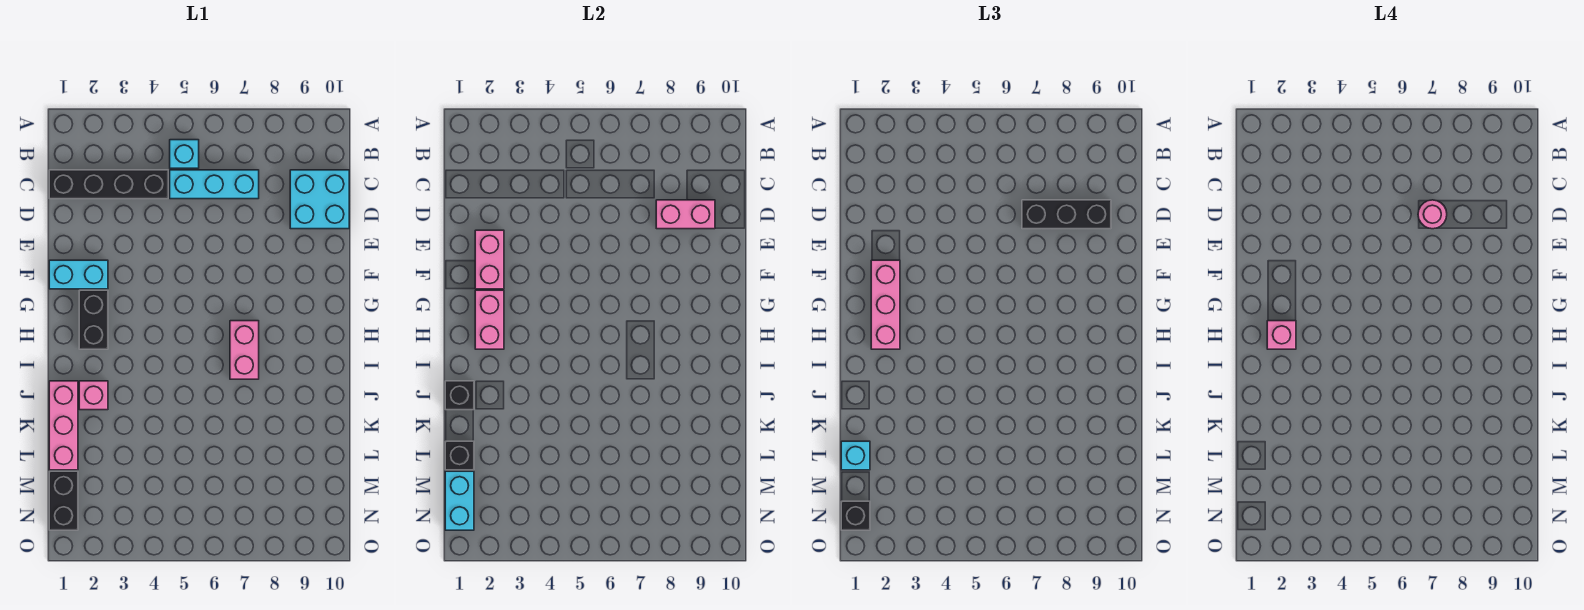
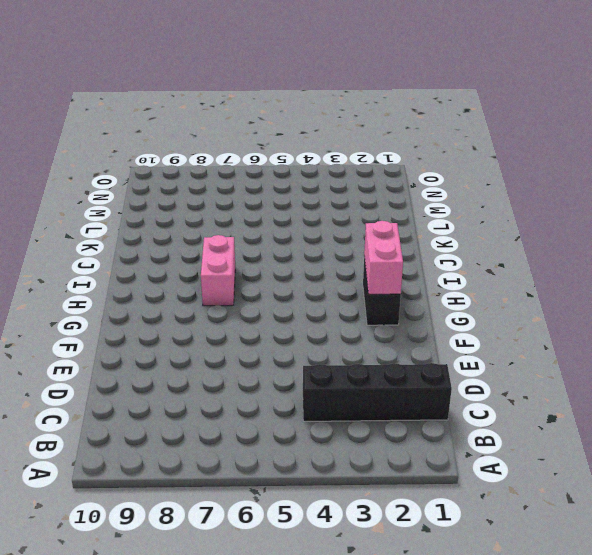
none -> cyan brick B5 level 1
none -> cyan brick C5:C7 level 1
none -> cyan brick C9:D10 level 1

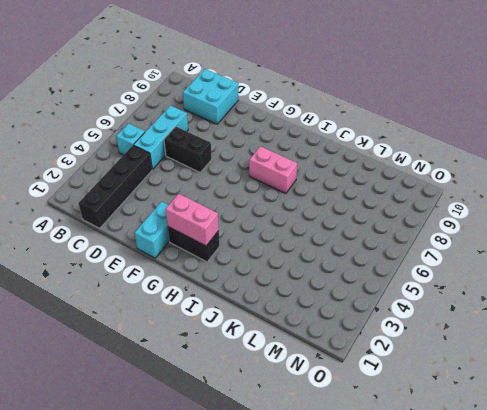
black brick D6:E6 level 1 -> black brick M1:N1 level 1
none -> pink brick J1:L1 level 1
none -> pink brick J2 level 1
none -> pink brick D8:D9 level 2

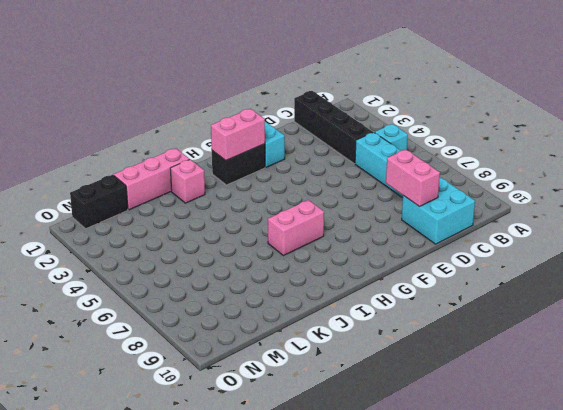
none -> pink brick E2:F2 level 2
none -> black brick J1 level 2
none -> black brick L1 level 2

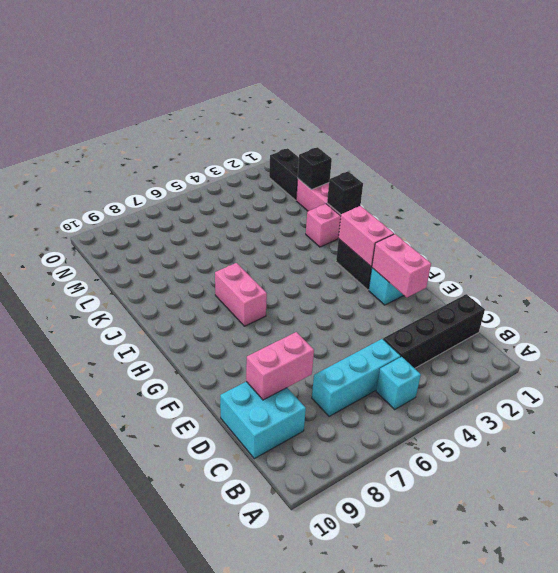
none -> cyan brick M1:N1 level 2
none -> black brick D7:D9 level 3
none -> pink brick F2:H2 level 3

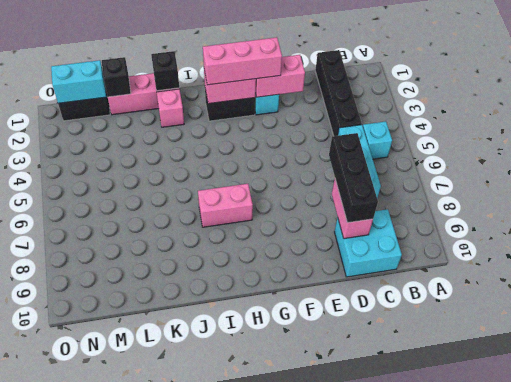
none -> cyan brick L1 level 3
none -> black brick N1 level 3
none -> pink round brick D7 level 4

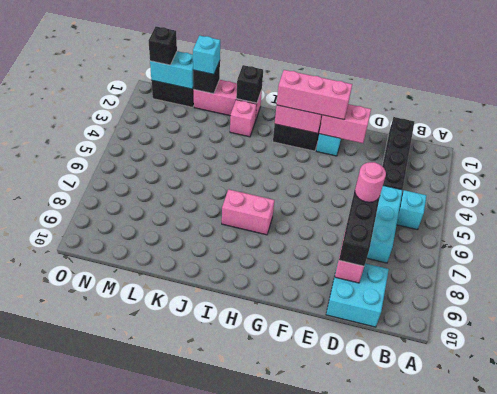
none -> pink brick H2 level 4

